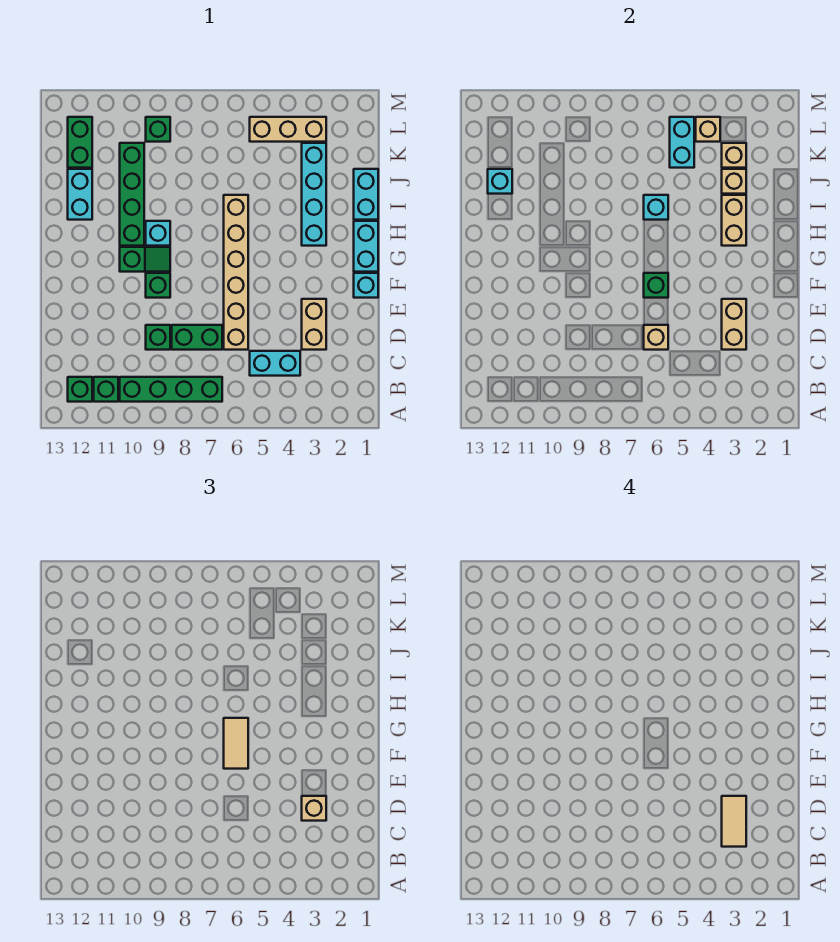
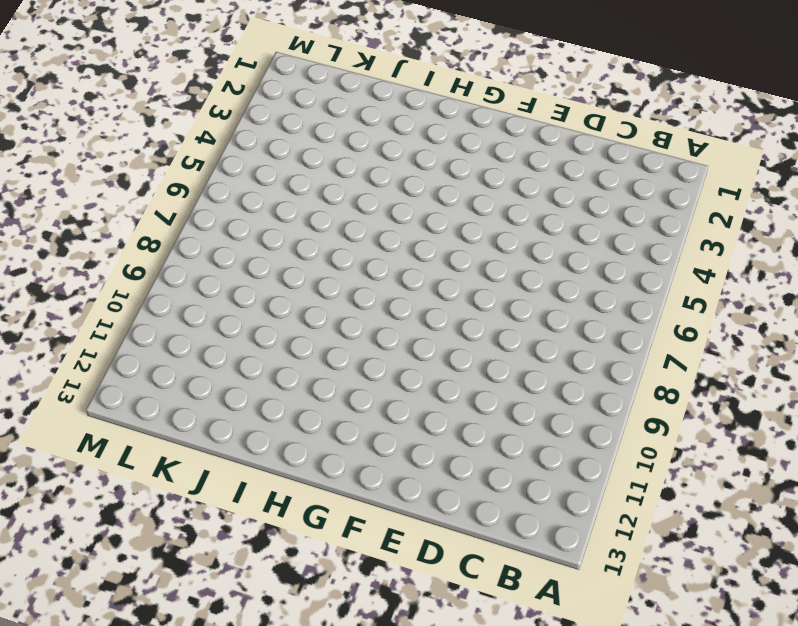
none -> green brick B7:B10 level 1
none -> green brick B11 level 1
none -> green brick B12 level 1
none -> cyan brick C4:C5 level 1

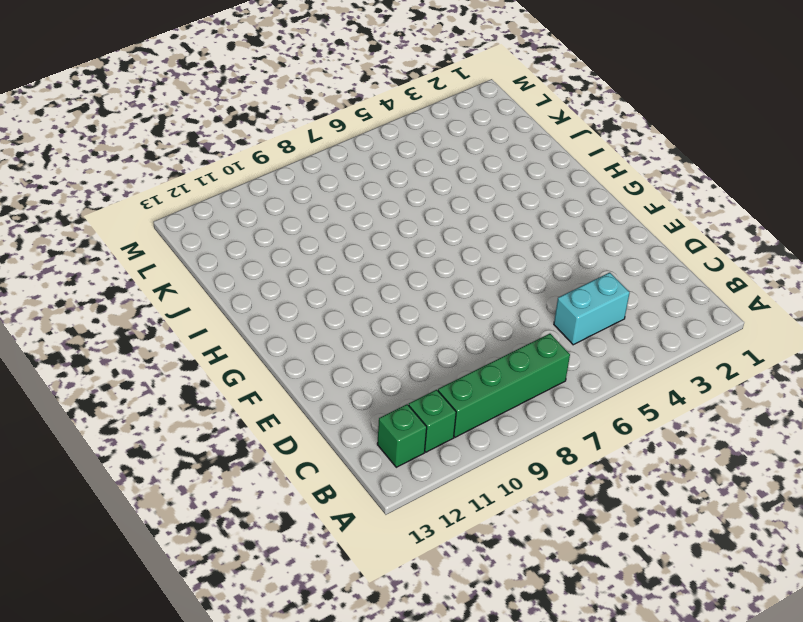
none -> tan brick D3:E3 level 1
none -> tan brick D6:I6 level 1
none -> green brick D7:D8 level 1
none -> green brick D9 level 1

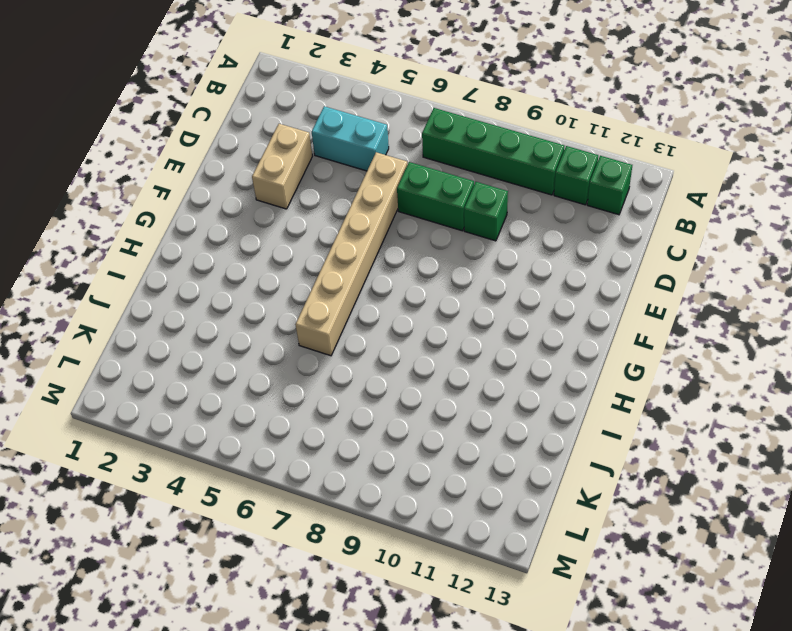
none -> cyan brick F1 level 1
none -> green brick F9 level 1
none -> cyan brick G1:H1 level 1
none -> green slope G9:G10 level 1 top 10

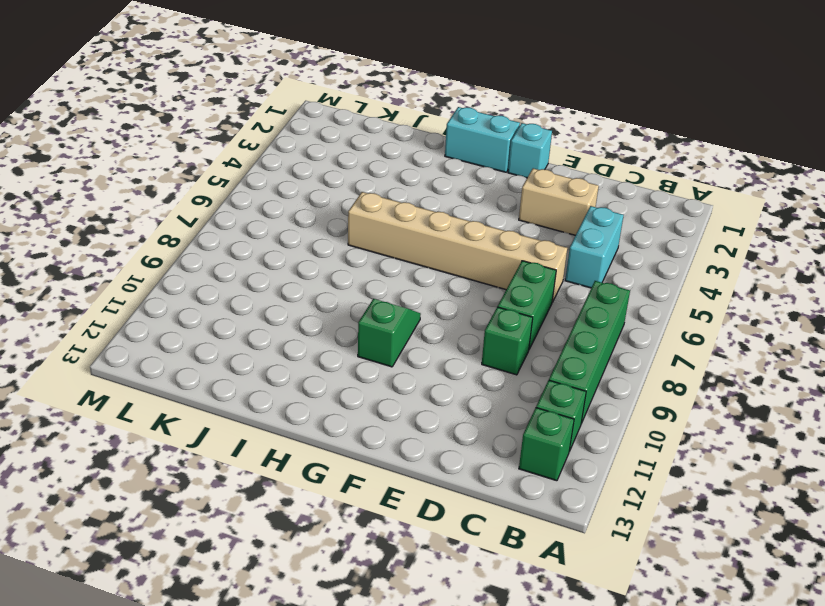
none -> green brick F9 level 1
none -> cyan brick H3:K3 level 1
none -> cyan brick H9 level 1
none -> green brick H10:K10 level 1

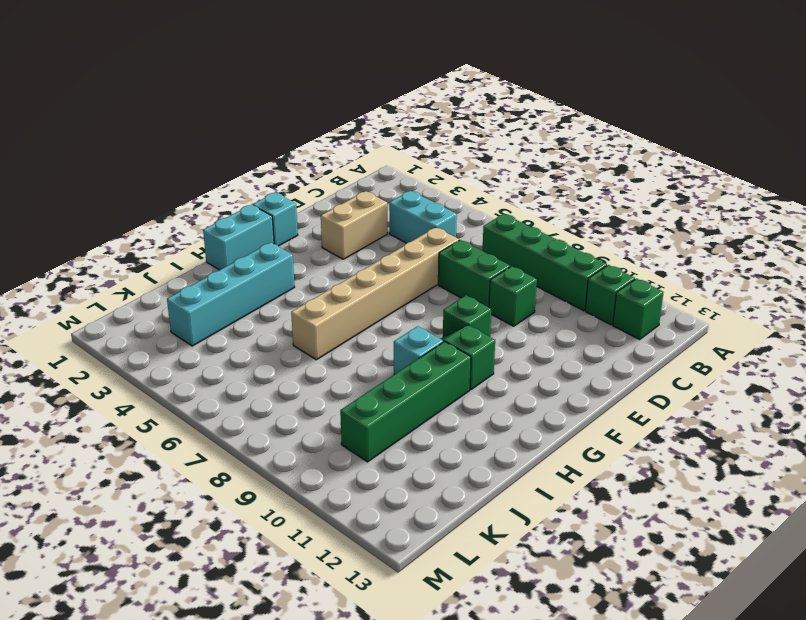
none -> cyan brick I1:J1 level 1
none -> cyan brick I12:J12 level 1
none -> green brick K12:L12 level 1
none -> tan brick L3:L5 level 1

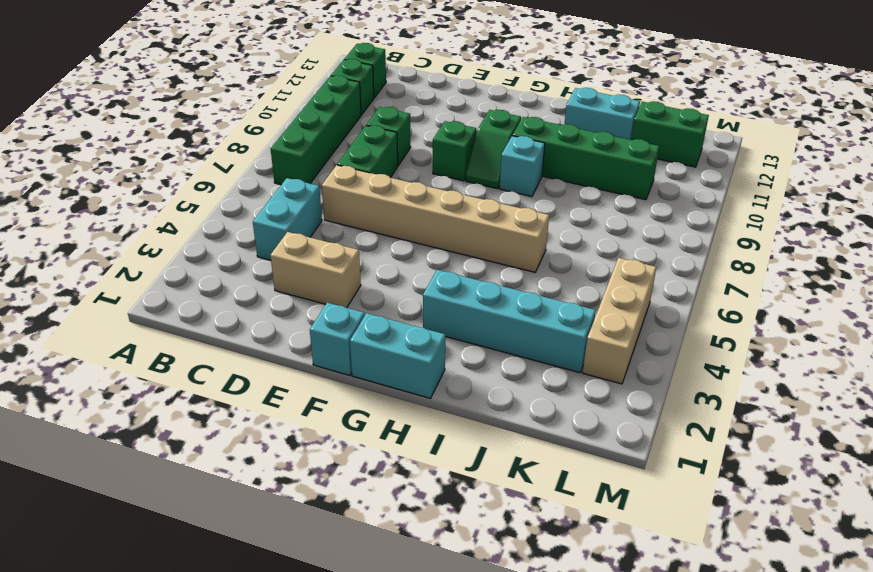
none -> cyan brick I1:J1 level 1
none -> green brick L9 level 1
none -> tan brick D3:E3 level 2
none -> tan brick D6 level 2

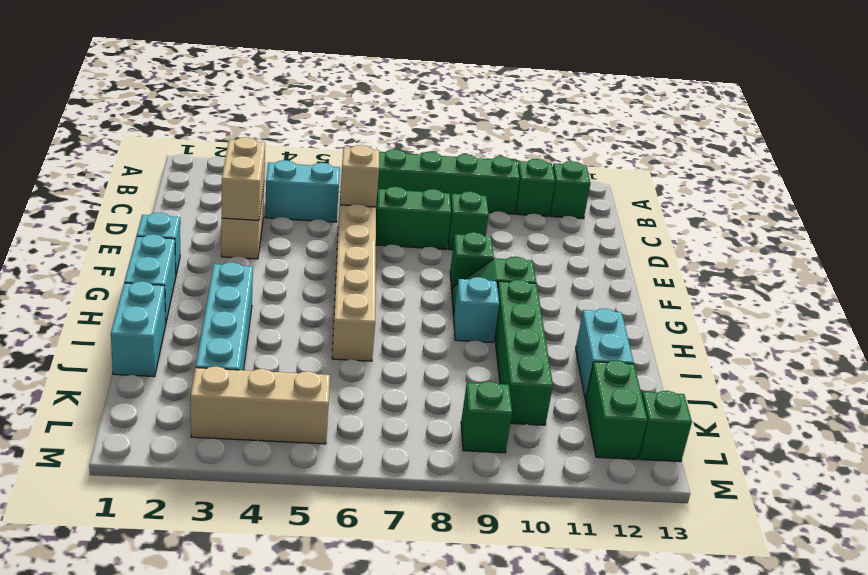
green brick L13 level 1 -> green brick F6 level 2
none -> tan brick H3:I3 level 2
none -> cyan brick I6 level 2
none -> tan brick J3 level 2
none -> cyan brick J12 level 2

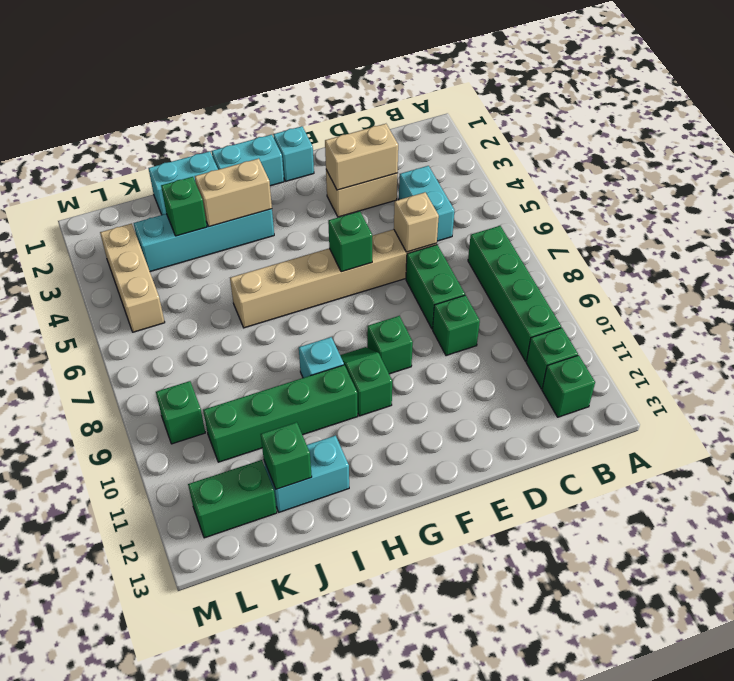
green brick J3 level 2 -> tan brick J3 level 2
green brick J12 level 2 -> cyan brick J12 level 2
none -> cyan brick I6 level 2
none -> tan brick K3 level 2
none -> cyan brick K5:L5 level 2
none -> tan brick L4 level 2

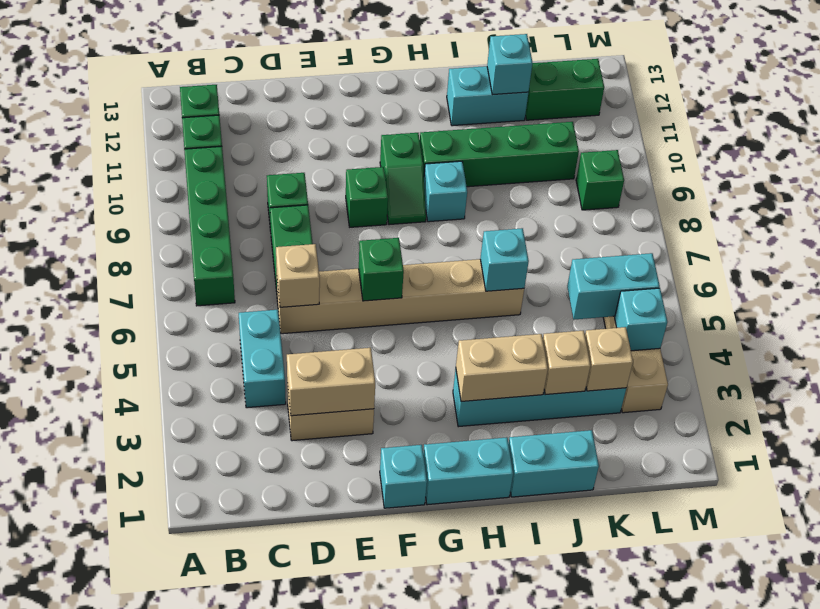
cyan brick L4 level 2 -> tan brick L4 level 2
none -> tan brick D3 level 3
none -> tan tile F6:G6 level 3
none -> tan tile C3:D3 level 4

